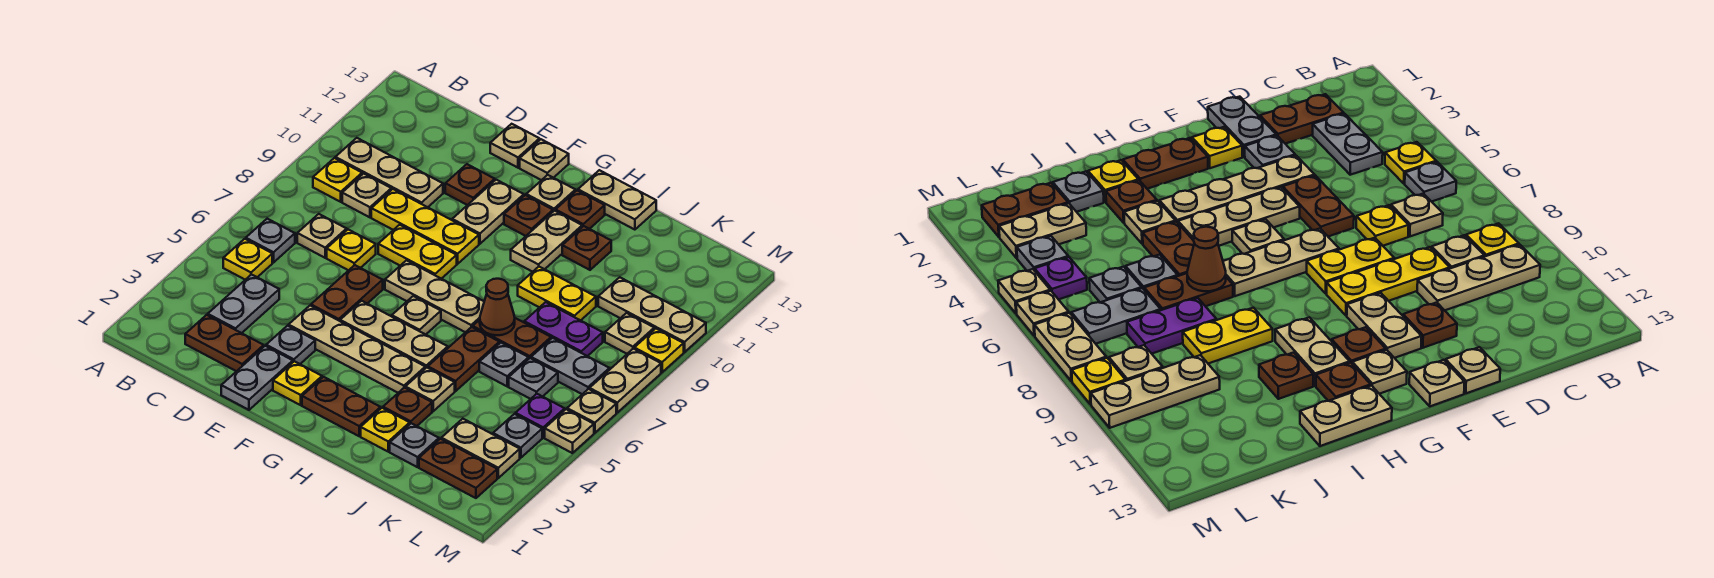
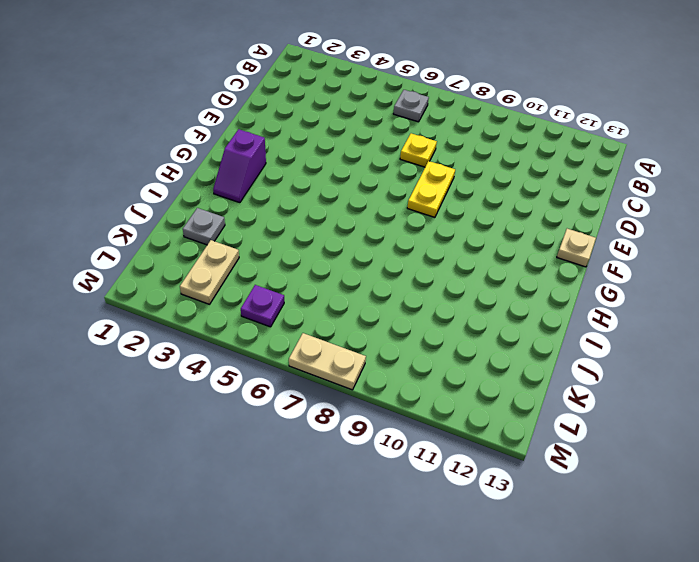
purple slope G2:H2 level 1 top G -> brown plate G2:H2 level 1
none -> yellow plate B5 level 1
none -> yellow plate B9 level 1
none -> tan plate B10:D10 level 1
none -> brown plate C2:D2 level 1

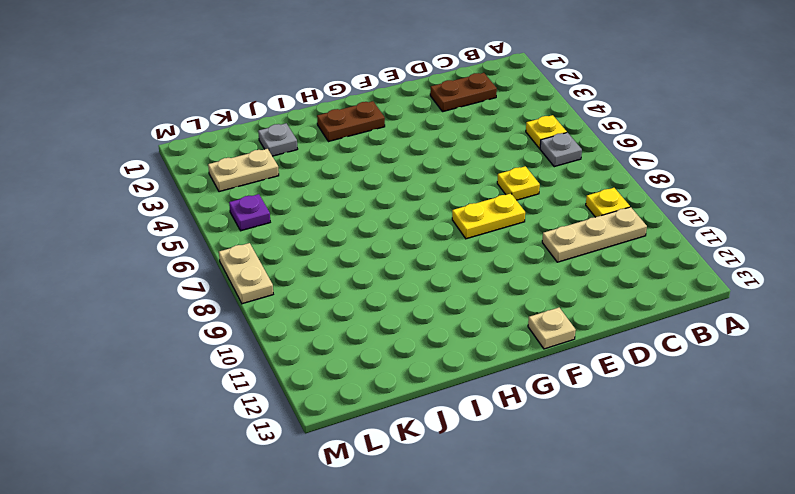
none -> grey plate C3:C4 level 1
none -> tan plate C7 level 1
none -> tan plate C9 level 1
none -> yellow plate D9:F9 level 1

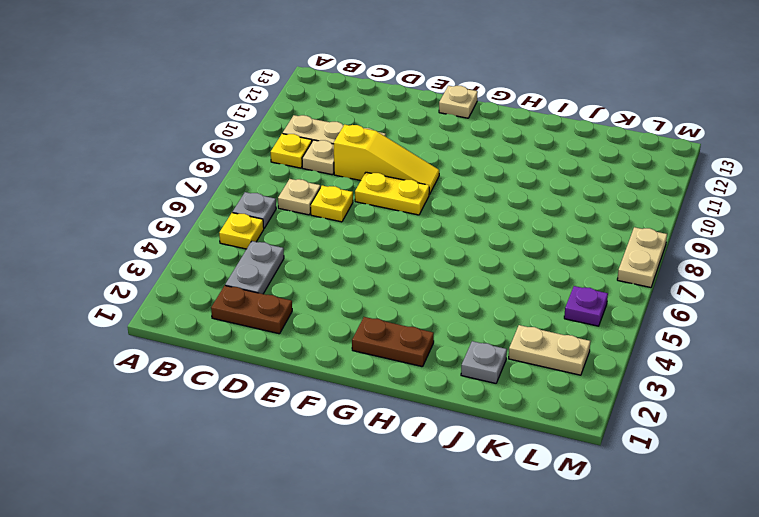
yellow slope D9:F9 level 1 top D -> yellow plate D9:F9 level 1
none -> grey plate E1:E2 level 1
none -> grey plate E3 level 1
none -> tan plate E4:H4 level 1
none -> brown plate E5:E6 level 1

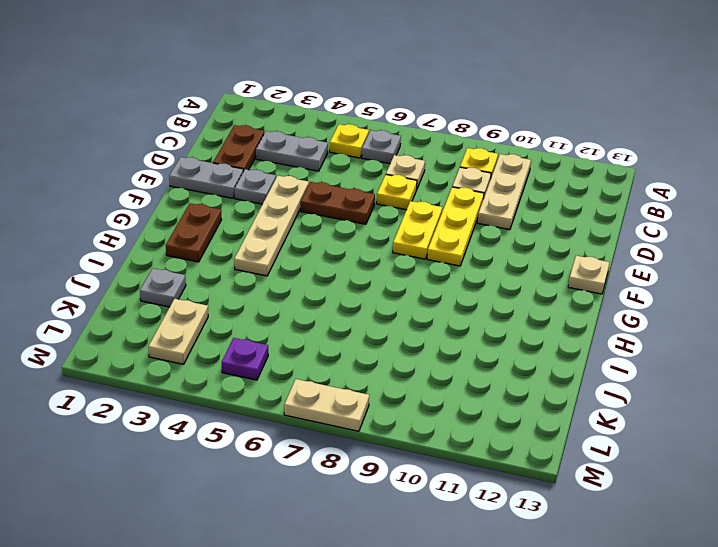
none -> brown plate E11 level 1
none -> tan plate E13 level 1
none -> yellow plate F2 level 1
none -> tan plate F5:H5 level 1

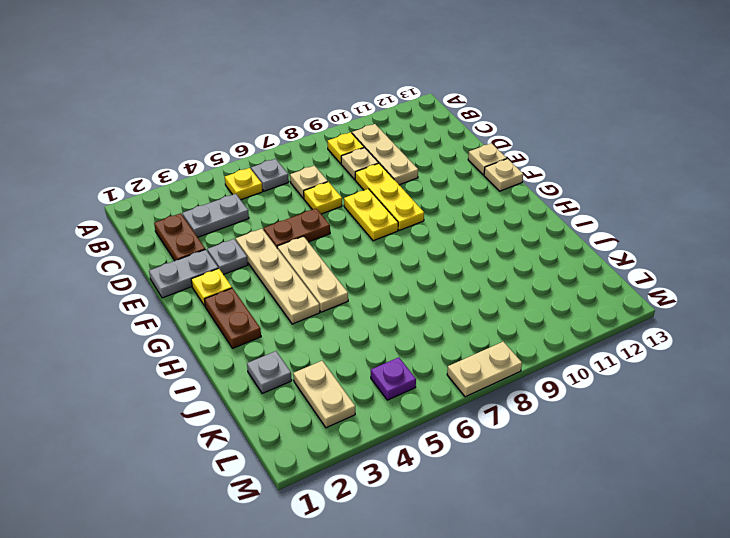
none -> brown plate E11 level 1
none -> tan plate F7:H7 level 1
none -> tan plate F10:F11 level 1
none -> tan plate G6 level 1

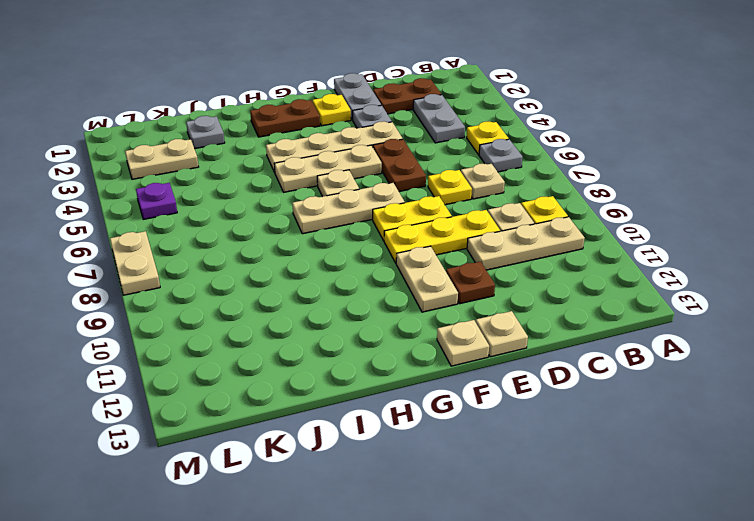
none -> brown plate G11 level 1
none -> tan plate G12 level 1
none -> tan plate H10:H11 level 1
none -> brown plate H12 level 1

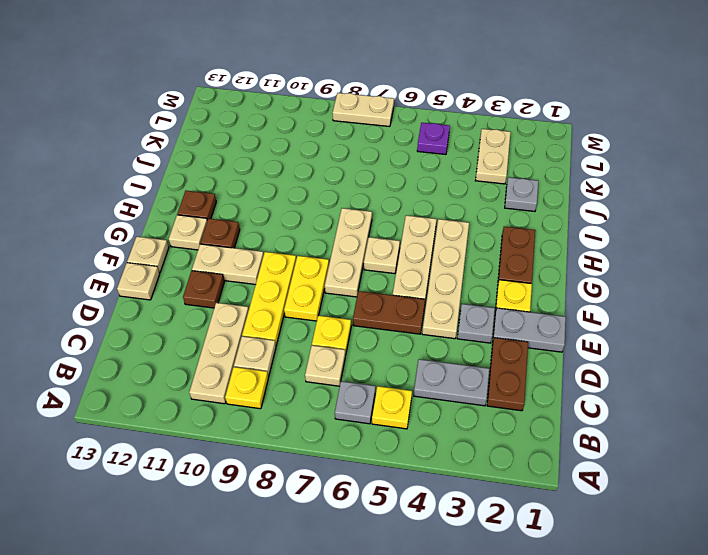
none -> tan plate H10:H11 level 1
none -> tan plate H13:I13 level 1
none -> yellow plate I2 level 1
none -> brown plate I3 level 1

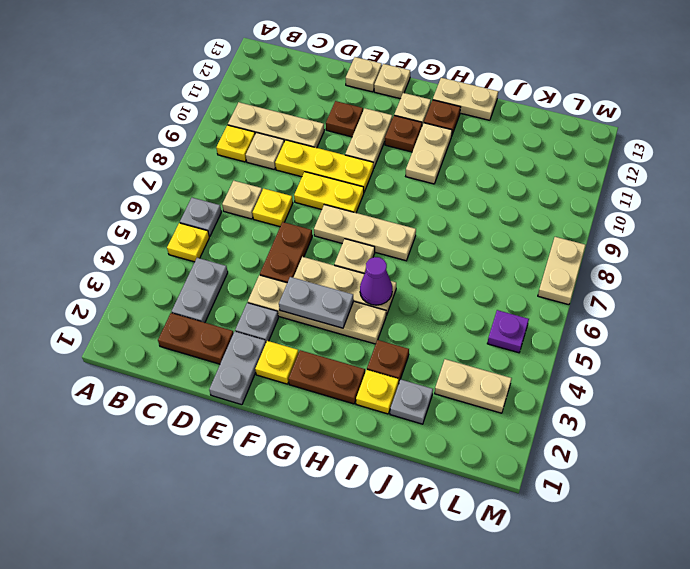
grey plate F4:G4 level 2 -> grey plate K7:L7 level 1
purple cone H5 level 2 -> none
none -> tan plate I4 level 1
none -> brown plate I5:I6 level 1
none -> brown plate I7:J7 level 1
none -> yellow plate I9:J9 level 1

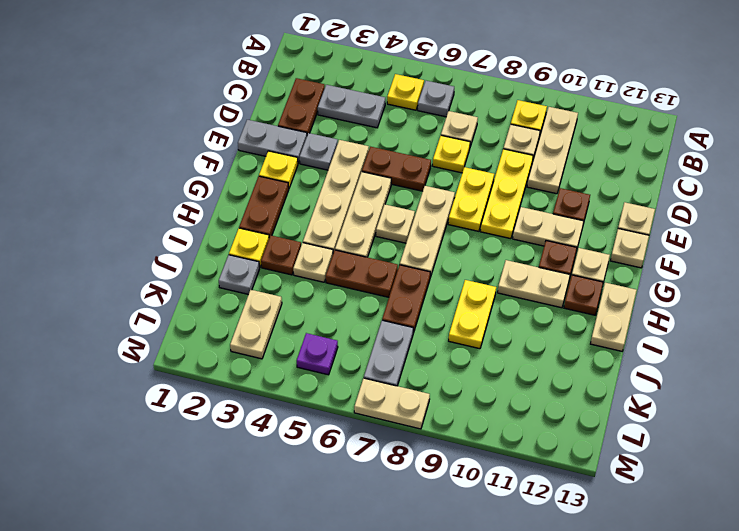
none -> brown plate I11 level 1
none -> grey plate J6 level 1
none -> purple plate J8:K8 level 1
none -> brown plate K2:L2 level 1

